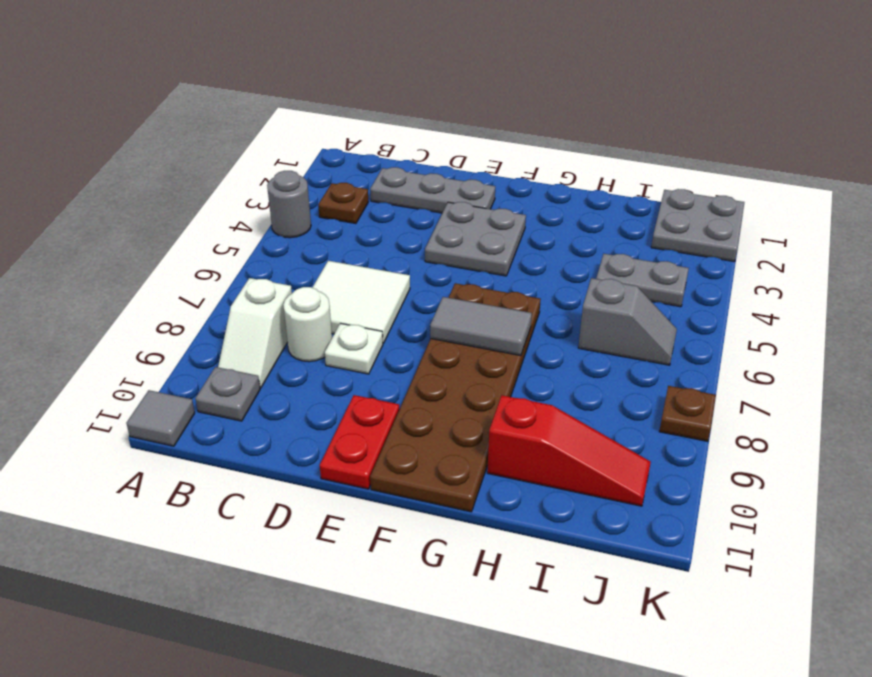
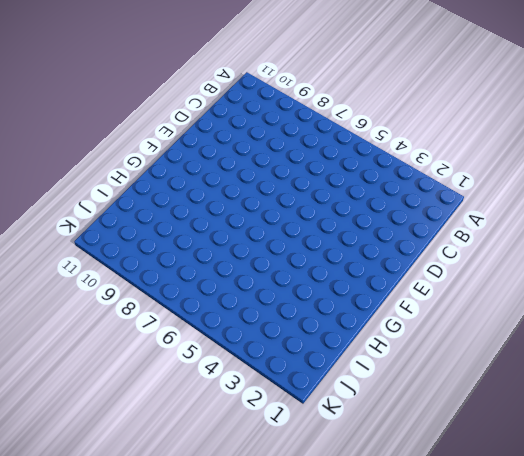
none -> grey round brick A4 level 1
none -> grey tile A11 level 1
none -> brown plate B3 level 1

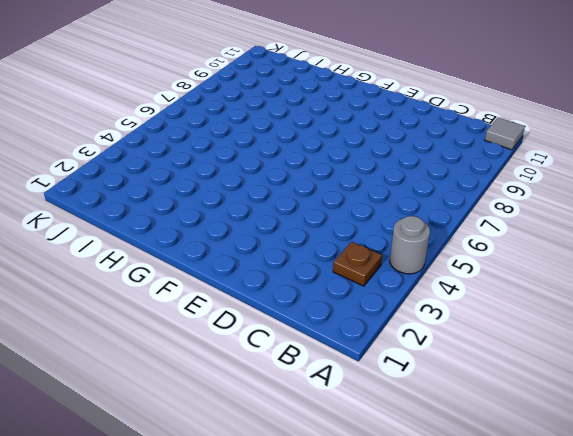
none -> white slope B8:B9 level 1 top 8
none -> grey plate B10 level 1
none -> grey plate C2:E2 level 1

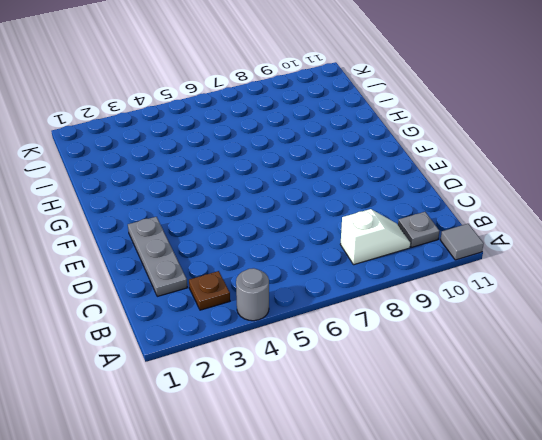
none -> white tile C6:D7 level 1
none -> white round brick C8 level 1
none -> white plate D8 level 1

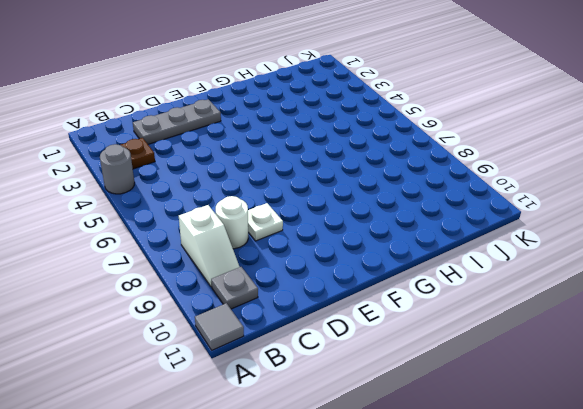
none -> white tile C6:D7 level 1
none -> grey plate E3:F4 level 1
none -> red plate E10:E11 level 1

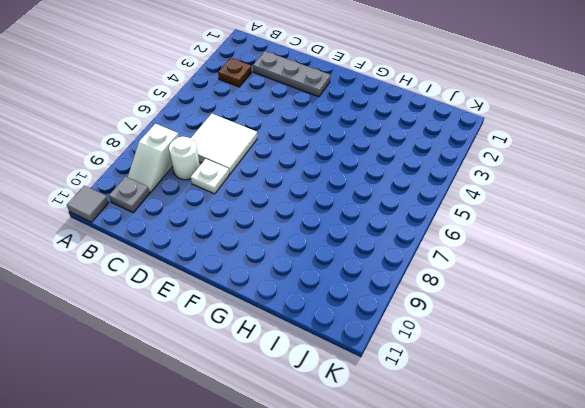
none -> grey round brick A4 level 1
none -> grey plate E3:F4 level 1
none -> red plate E10:E11 level 1

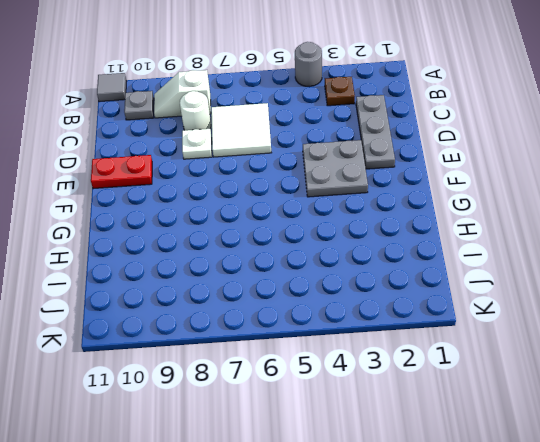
none -> brown plate F6:G11 level 1
none -> red slope H10:J10 level 1 top H
none -> grey plate I4:J4 level 1

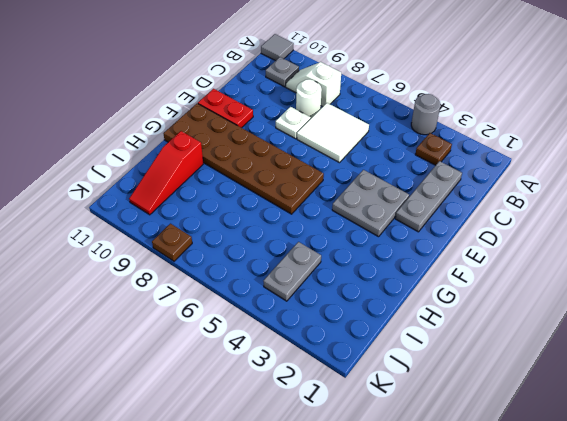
none -> grey slope I6:J6 level 1 top I
none -> grey plate J1:K2 level 1
none -> grey tile F7:G7 level 2

